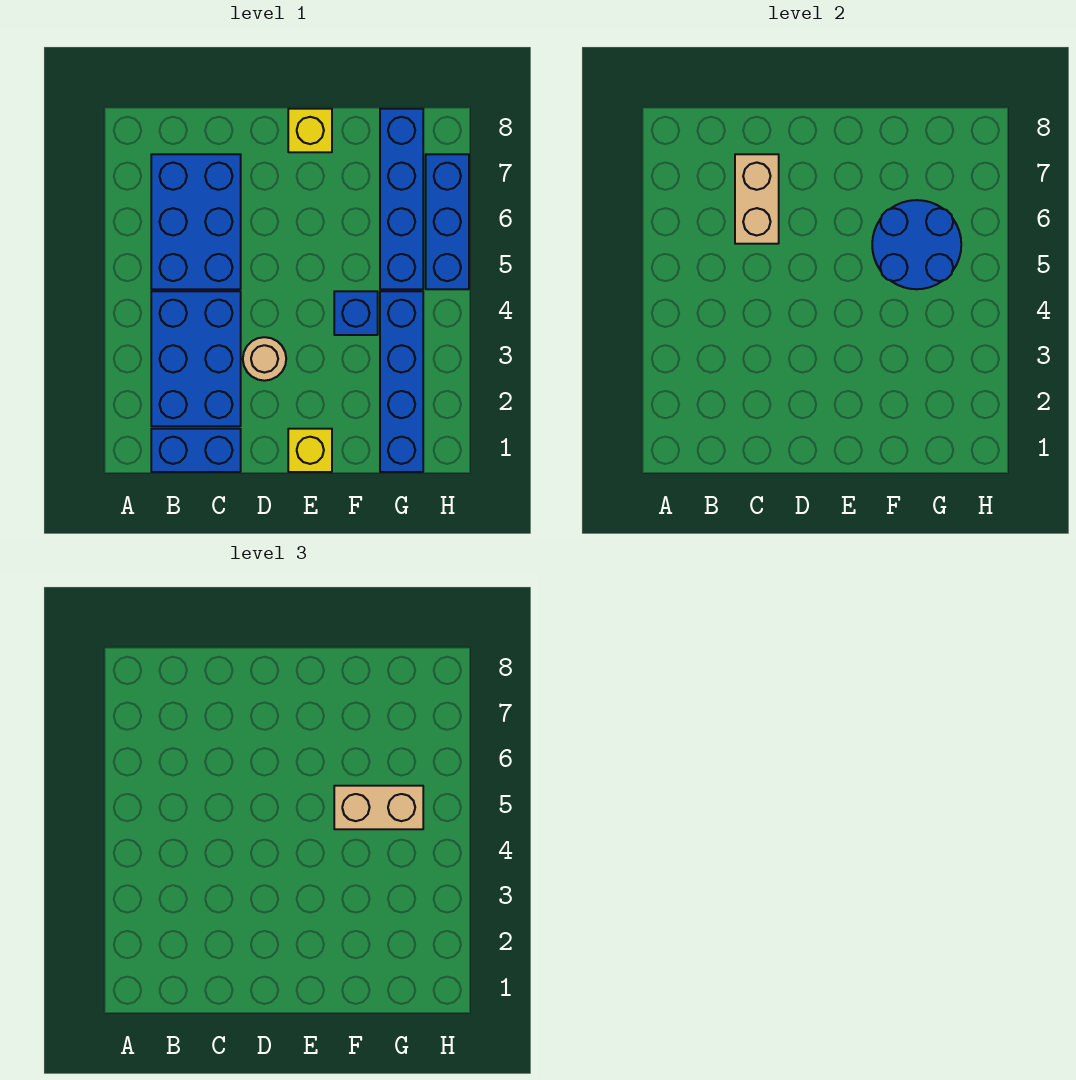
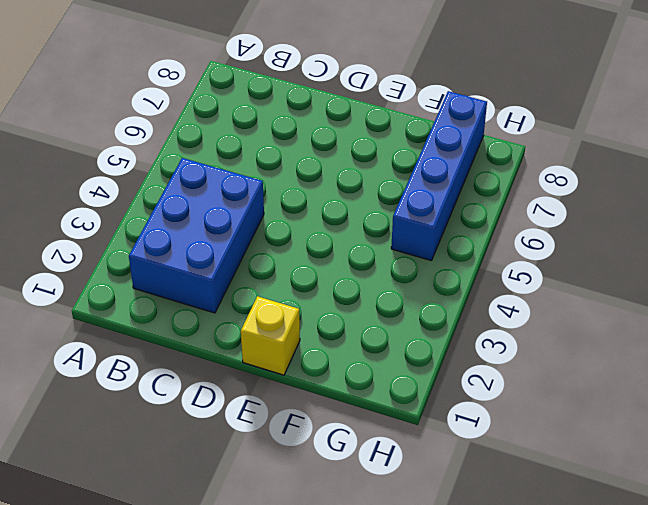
none -> blue brick B1:C1 level 1
none -> blue brick B5:C7 level 1
none -> tan round brick D3 level 1

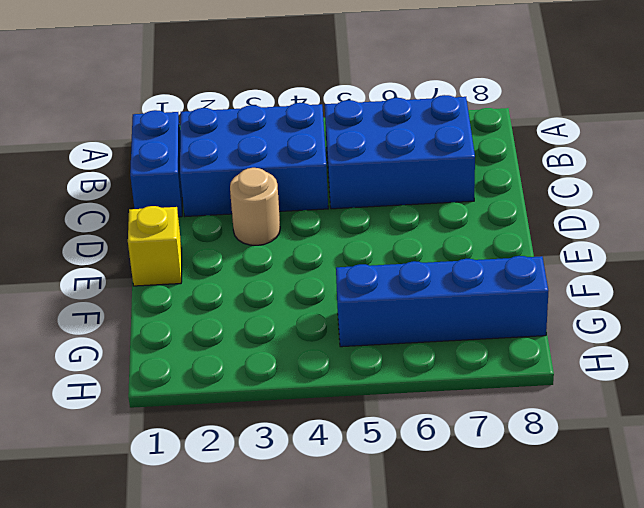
none -> yellow brick E8 level 1
none -> blue brick F4 level 1
none -> blue brick G1:G4 level 1

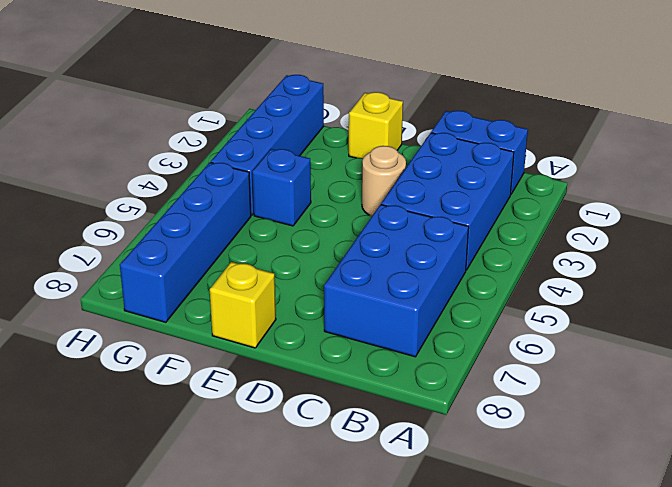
none -> blue brick H5:H7 level 1
none -> tan brick C6:C7 level 2
none -> blue round brick F5:G6 level 2

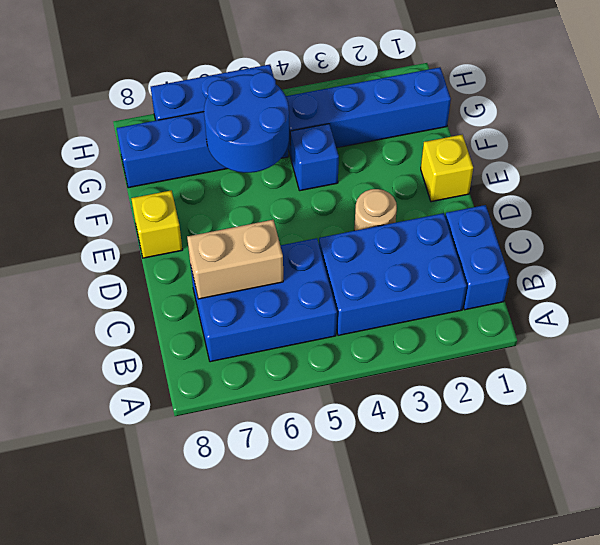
none -> tan brick F5:G5 level 3

